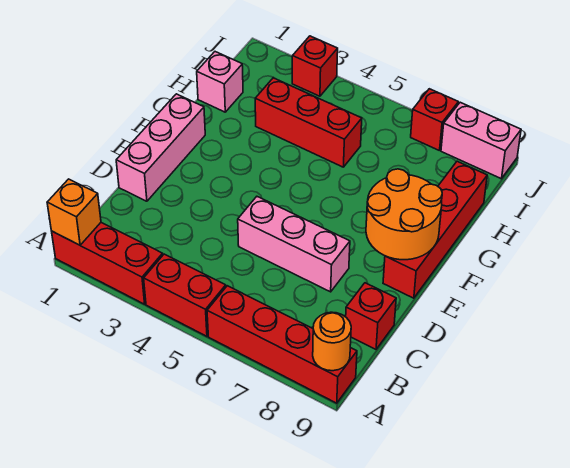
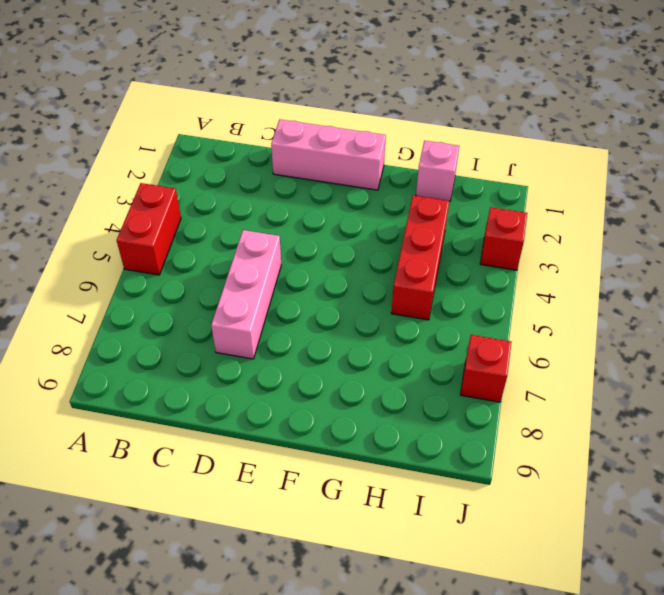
none -> red brick A1:A3 level 1
none -> red brick A6:A9 level 1
none -> red brick C9 level 1

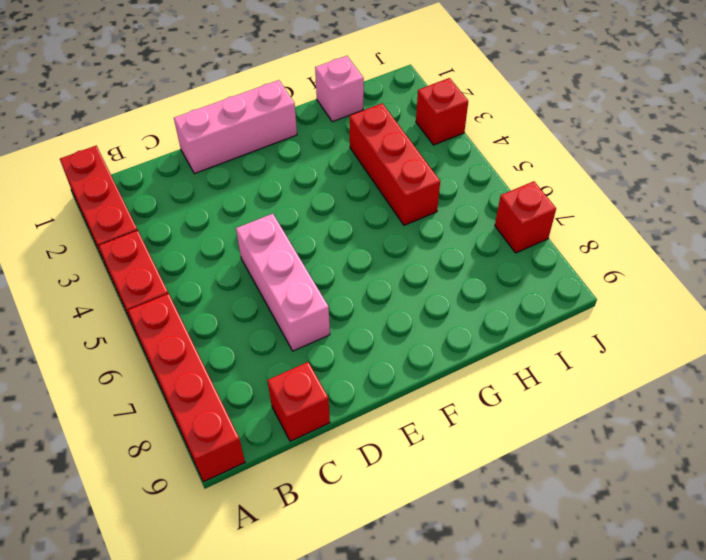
none -> red brick E9:H9 level 1
none -> pink brick J8:J9 level 1
none -> orange brick A1 level 2

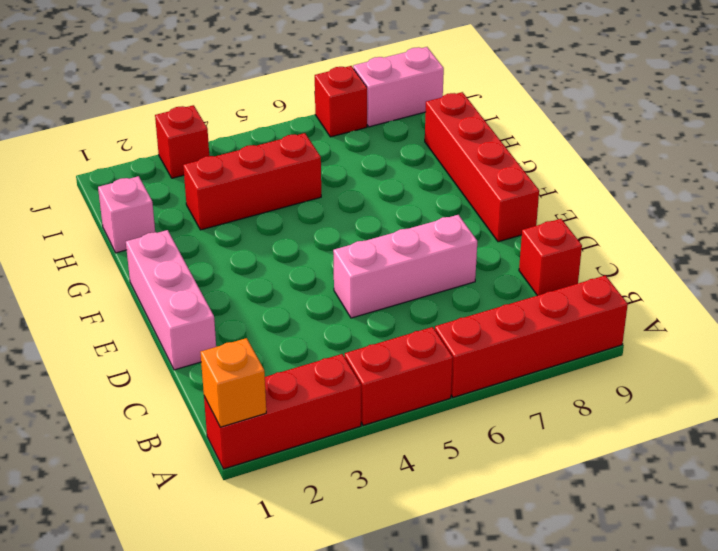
none -> orange round brick A9 level 2
none -> orange round brick E8:F9 level 2

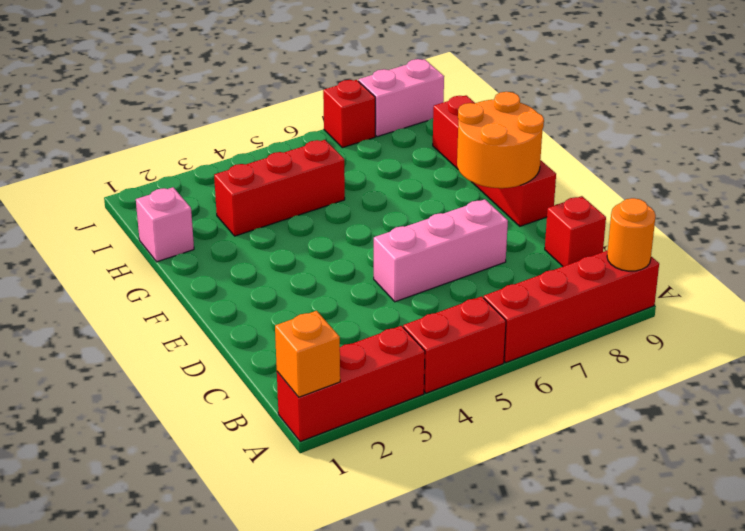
none -> pink brick D1:F1 level 1
none -> red brick J3 level 1

